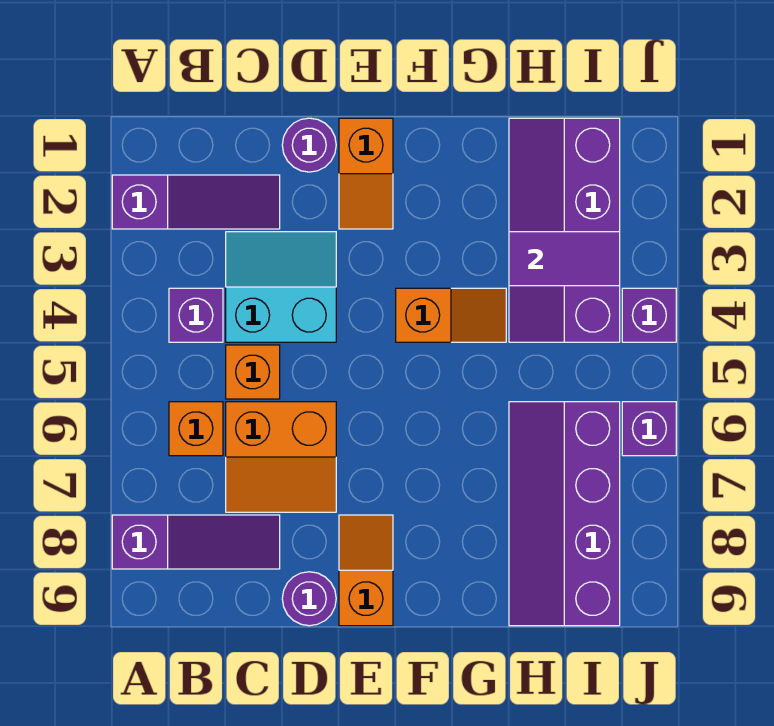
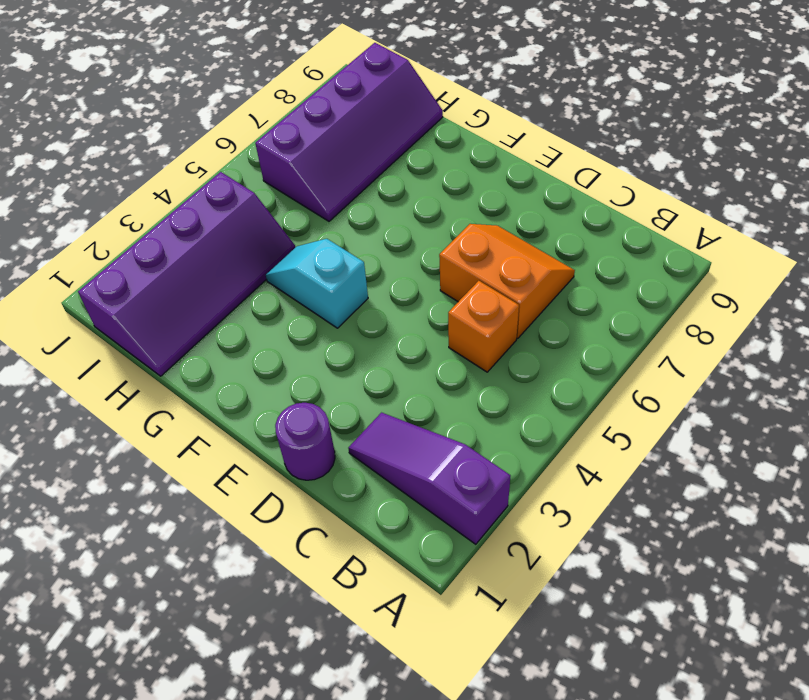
cyan slope F4:G4 level 1 top F -> orange slope F4:G4 level 1 top F
none -> purple slope A8:C8 level 1 top A
none -> purple brick B4 level 1
none -> orange brick B6 level 1

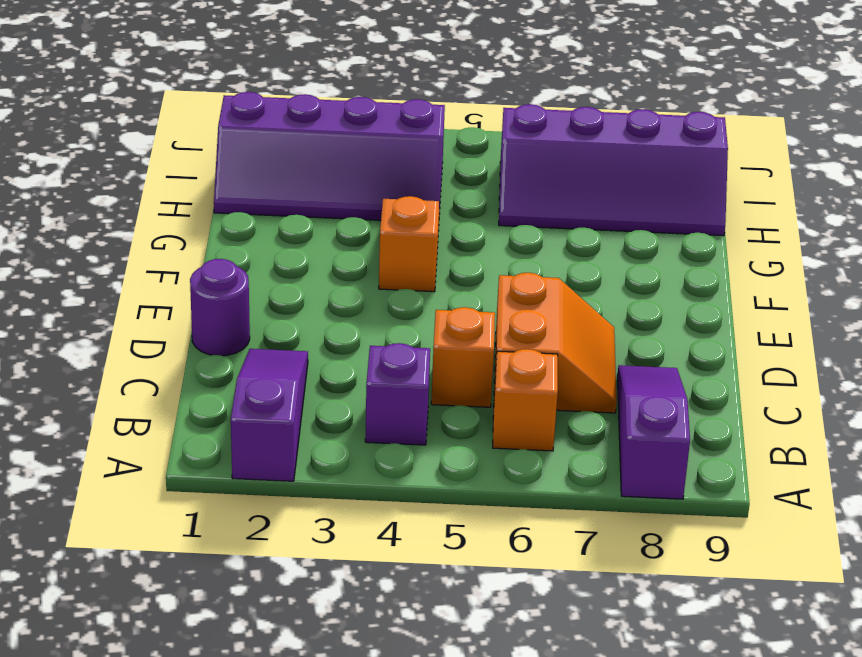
none -> cyan slope C3:D4 level 1 top 4
none -> purple round brick D9 level 1
none -> orange slope E1:E2 level 1 top 1

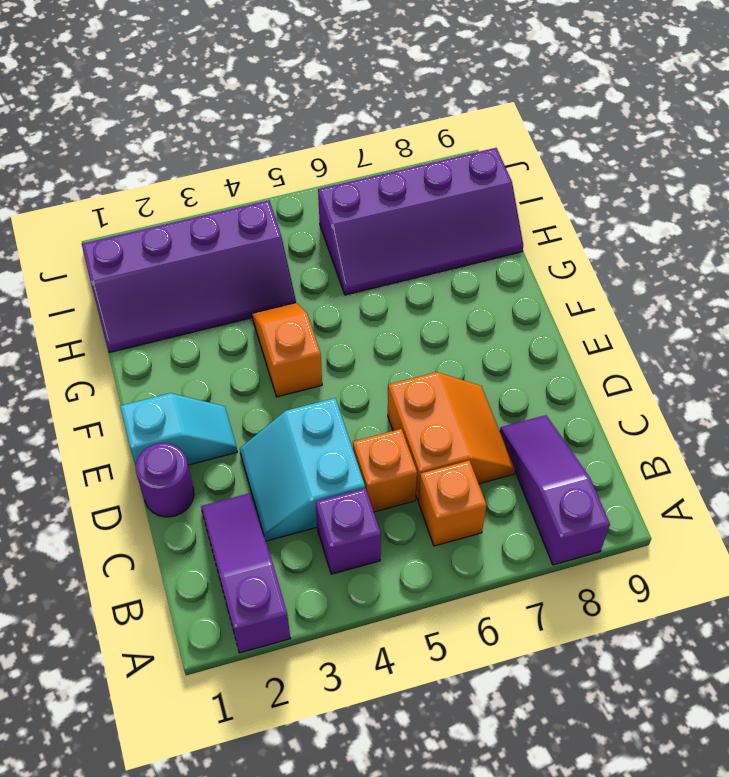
cyan slope E1:E2 level 1 top 1 -> orange slope E1:E2 level 1 top 1
none -> purple round brick D9 level 1
none -> orange slope E8:E9 level 1 top 9
none -> purple brick J4 level 1

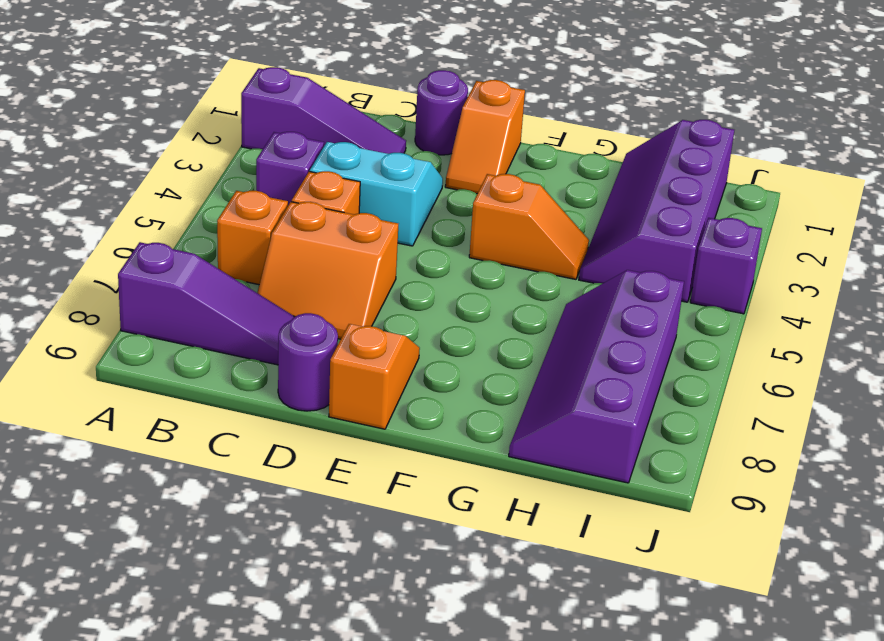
none -> purple brick J6 level 1
none -> purple tile H3:I3 level 2

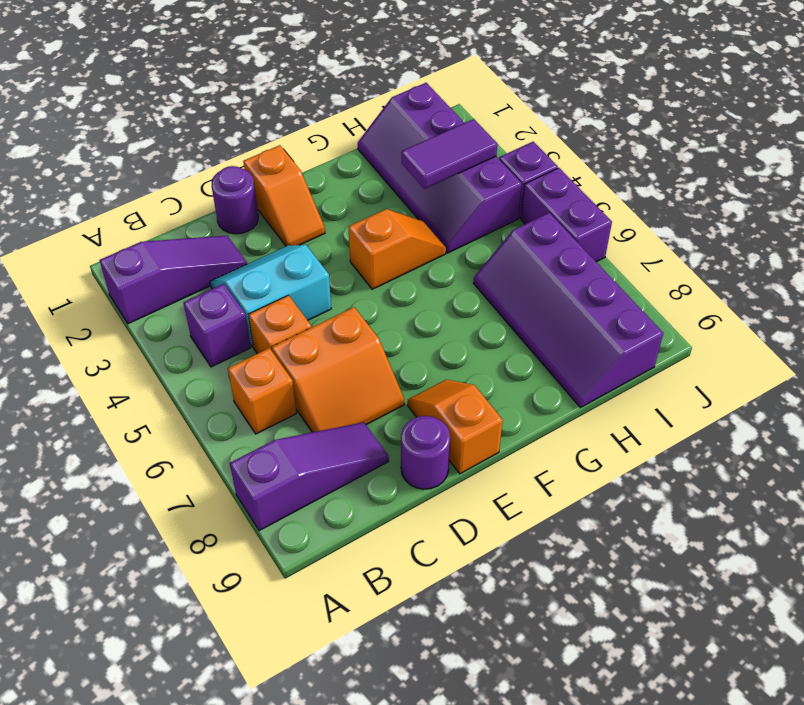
purple brick J5:J6 level 1 -> purple brick J6 level 1

